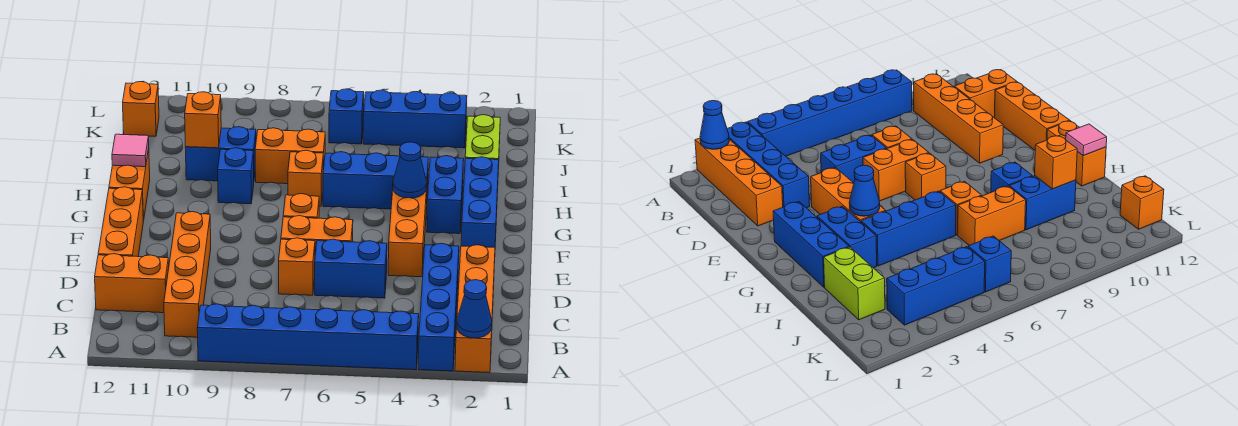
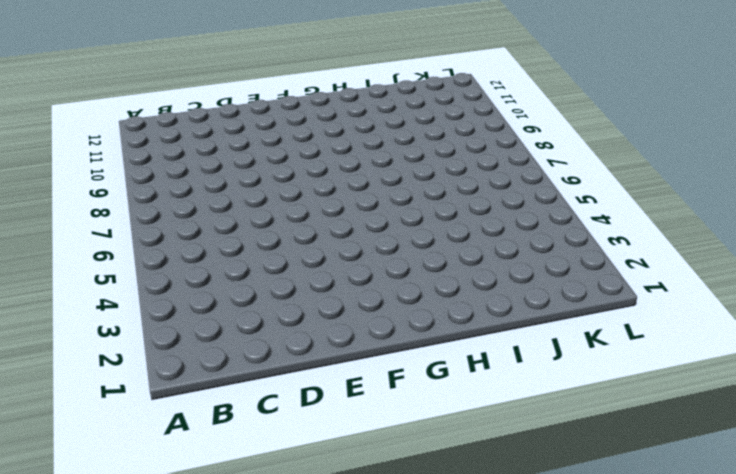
none -> orange brick A2:D2 level 1
none -> blue brick A3:D3 level 1
none -> blue brick A4:A9 level 1

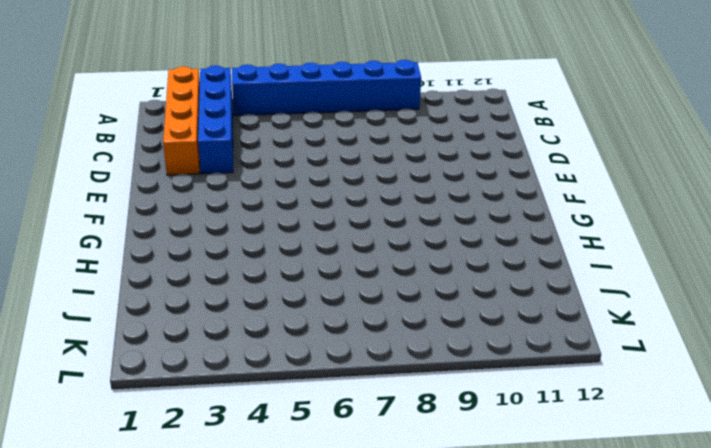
none -> orange brick B10:E10 level 1
none -> orange brick C11:C12 level 1
none -> blue brick D5:D6 level 1

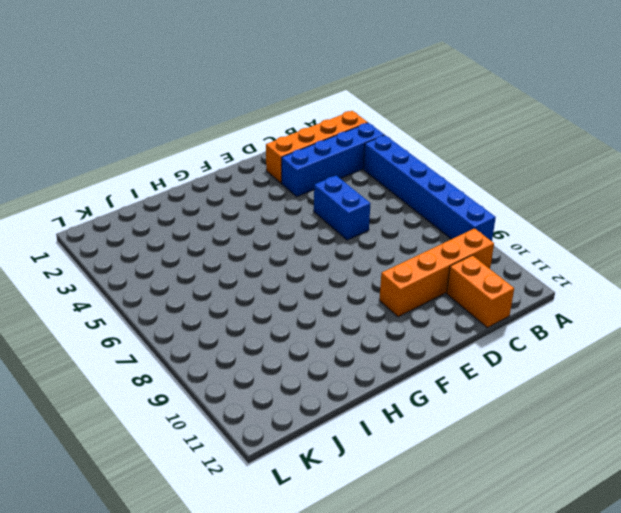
none -> orange brick D7 level 1
none -> orange brick D12:F12 level 1
none -> orange brick E4:G4 level 1

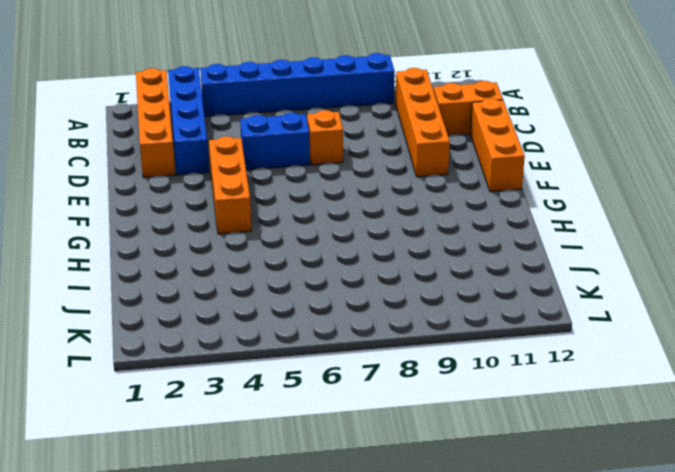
none -> orange brick E6:E7 level 1
none -> blue brick F2:H2 level 1
none -> orange brick F7 level 1

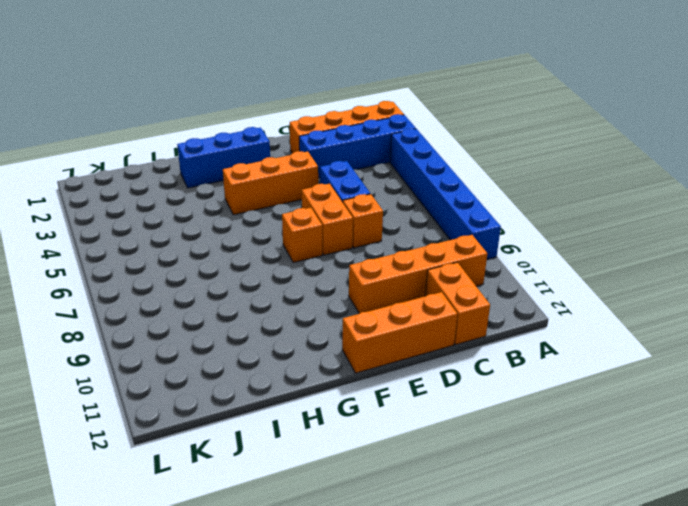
none -> blue brick G3:H3 level 1
none -> orange brick G12:H12 level 1
none -> blue brick H4:H6 level 1

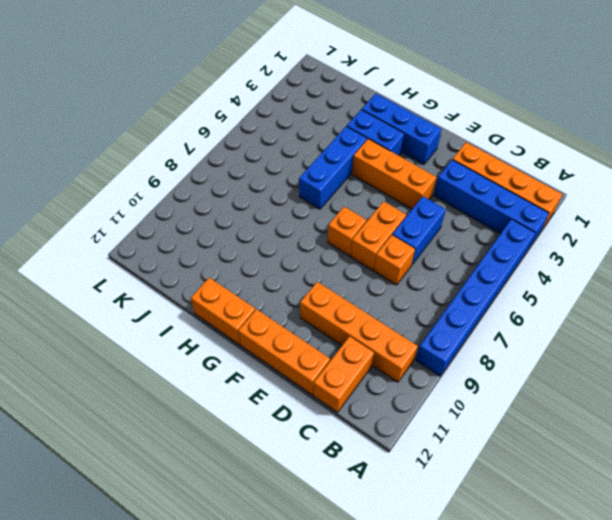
none -> orange brick H7 level 1
none -> blue brick H9 level 1
none -> lime brick I2:J2 level 1

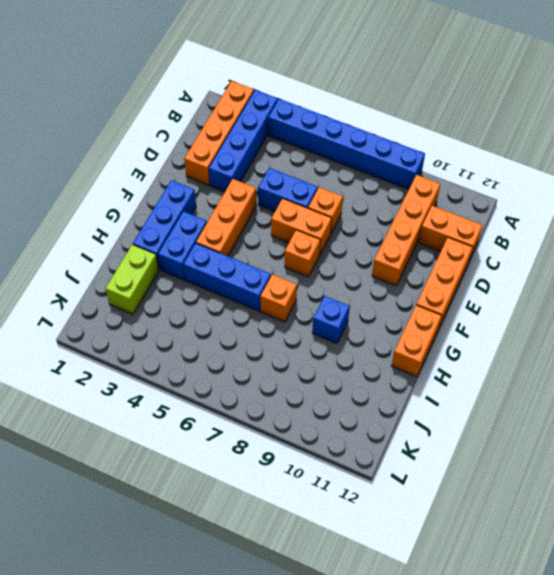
none -> orange brick I7:I8 level 1
none -> blue brick I9:I10 level 1
none -> blue brick K3:K5 level 1

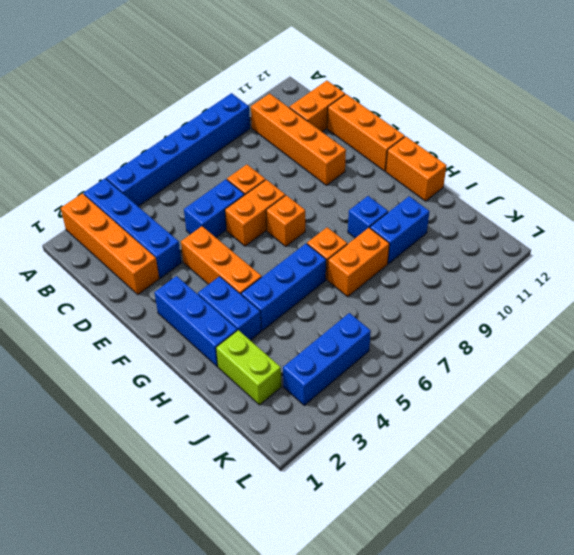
none -> blue brick K6 level 1
none -> orange brick K12 level 1
none -> blue cone A2 level 2

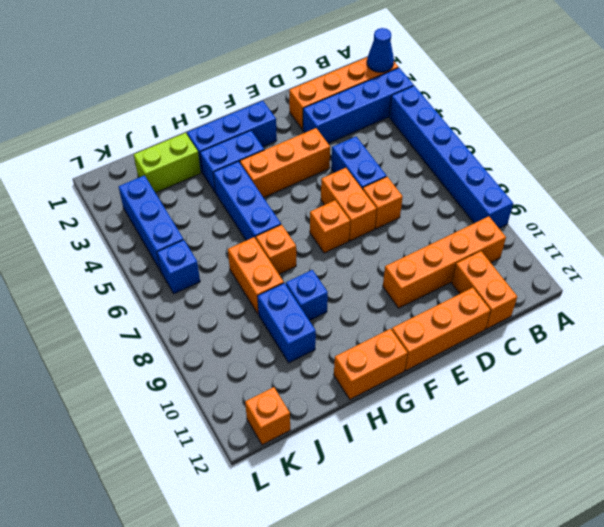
none -> blue cone G4 level 2
none -> pink tile H12 level 2
none -> orange brick I10 level 2

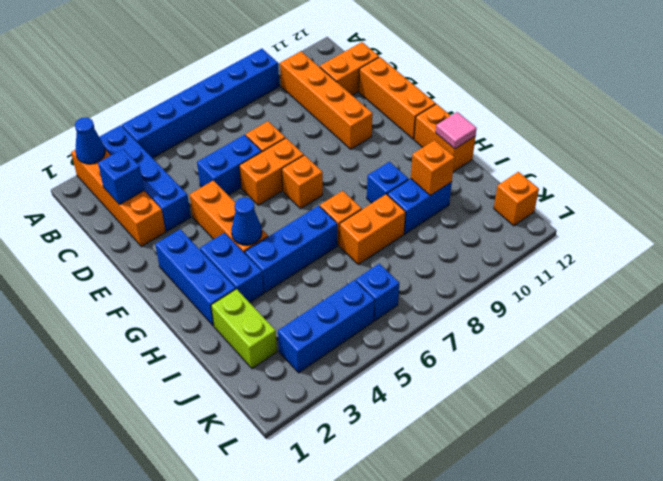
blue brick C2 level 2 -> none

